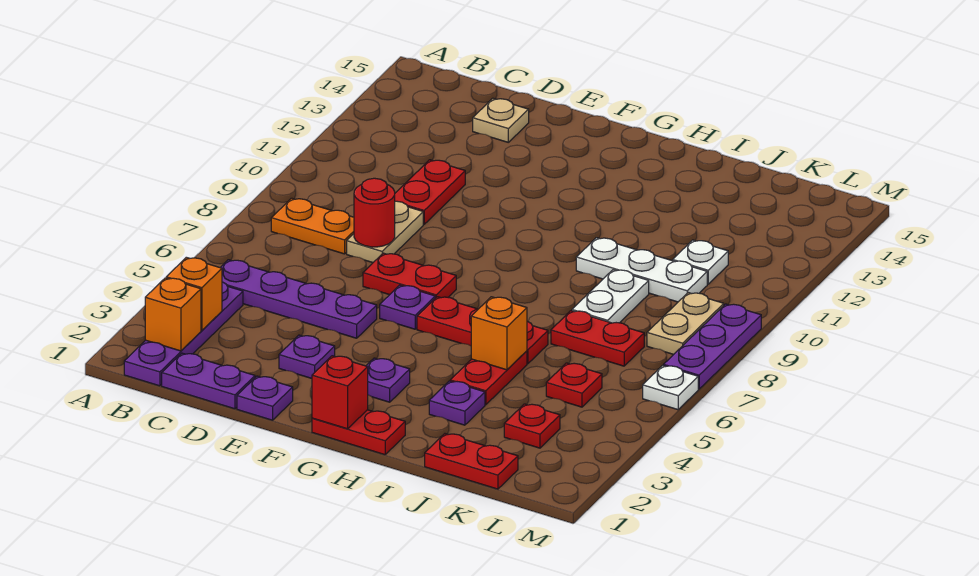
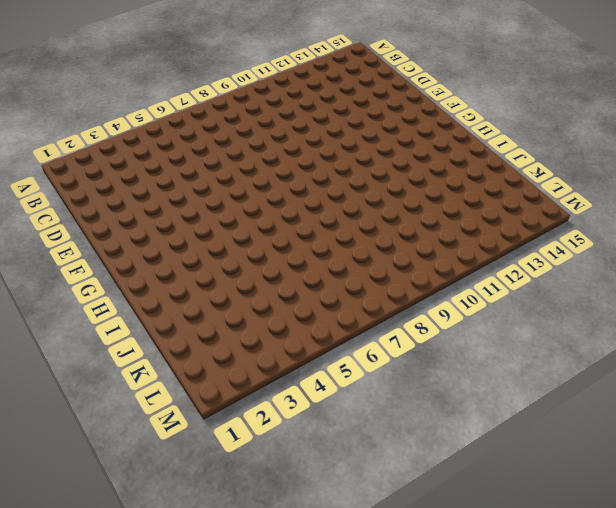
none -> purple plate B1:B4 level 1
none -> purple plate B5:E5 level 1
none -> orange plate B8:C8 level 1
none -> purple plate C1:D1 level 1

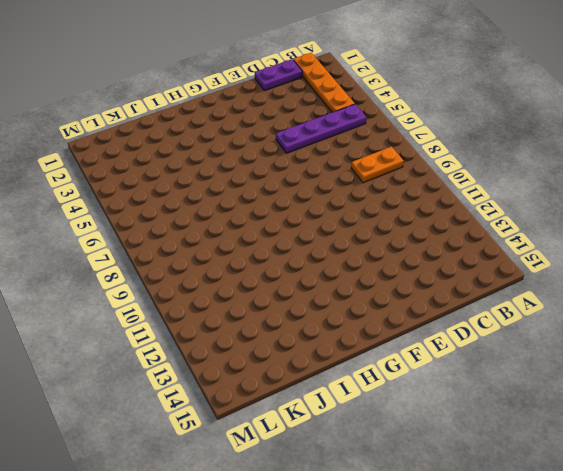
orange plate B1:B4 level 1 -> purple plate B1:B4 level 1
none -> tan plate D8:D9 level 1
none -> red plate D10:D11 level 1
none -> tan plate D14 level 1
none -> purple plate E1 level 1

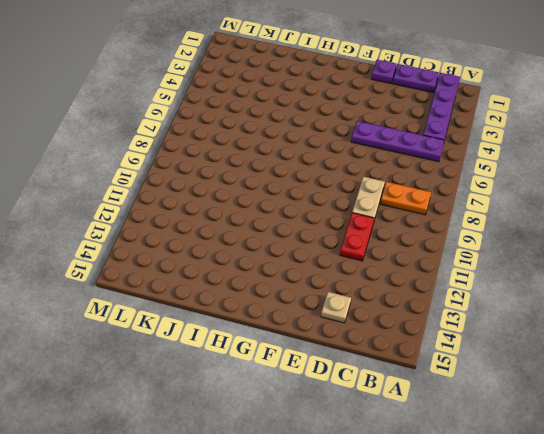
none -> purple plate E3 level 1
none -> red plate E7:F7 level 1
none -> purple plate F6 level 1
none -> red plate G1:H1 level 1

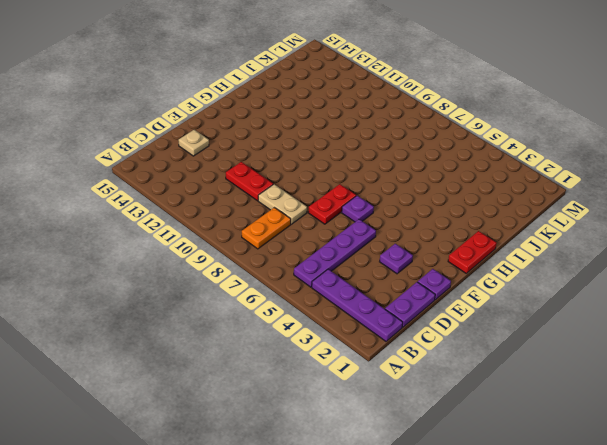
none -> purple plate G3 level 1
none -> red plate G6:I6 level 1
none -> purple plate I3 level 1
none -> red plate I4:I5 level 1

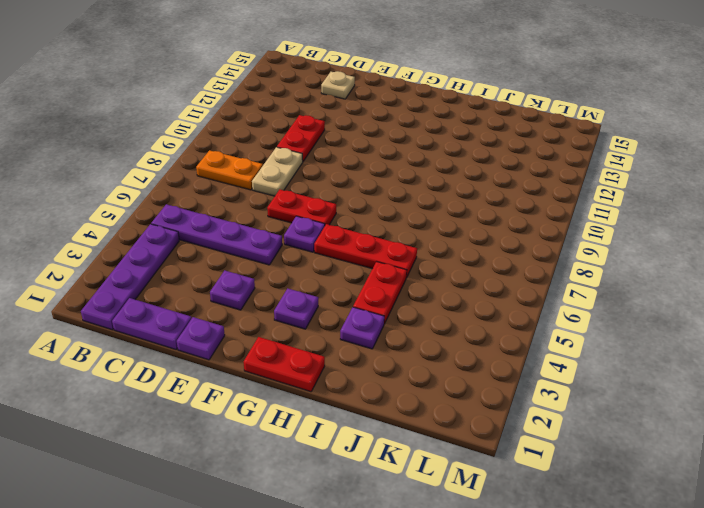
none -> white plate I10:K10 level 1
none -> red plate J1:K1 level 1
none -> red plate J7:K7 level 1
none -> white plate J8:J9 level 1

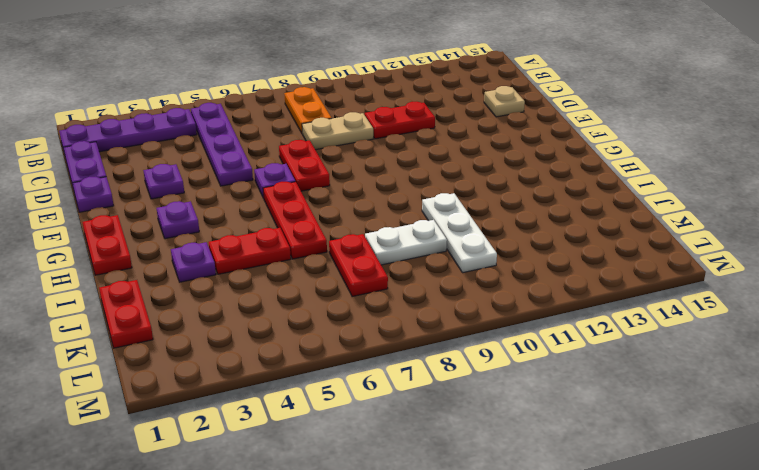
none -> red plate K3 level 1
none -> red plate K5 level 1
none -> white plate K11 level 1
none -> tan plate L8:L9 level 1

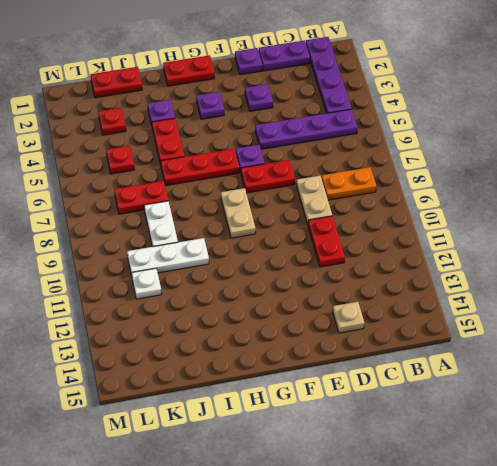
tan plate G8:G9 level 1 -> tan plate L8:L9 level 1
none -> white plate M6 level 1
none -> purple plate M7:M9 level 1
none -> orange brick B2 level 2
none -> orange brick B3 level 2

